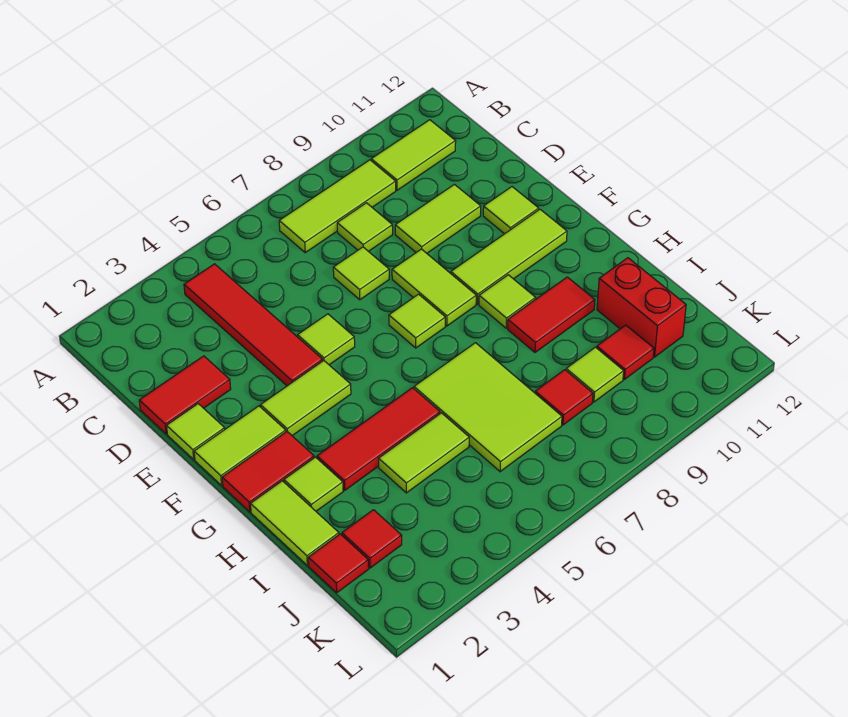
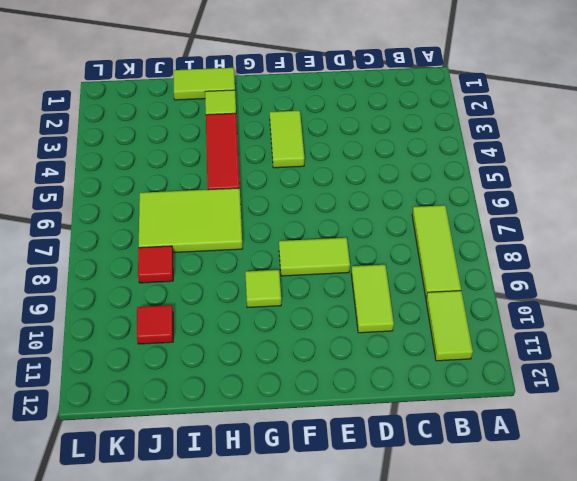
none -> red tile B4:E4 level 1
none -> lime tile C8 level 1
none -> red tile D1:D2 level 1

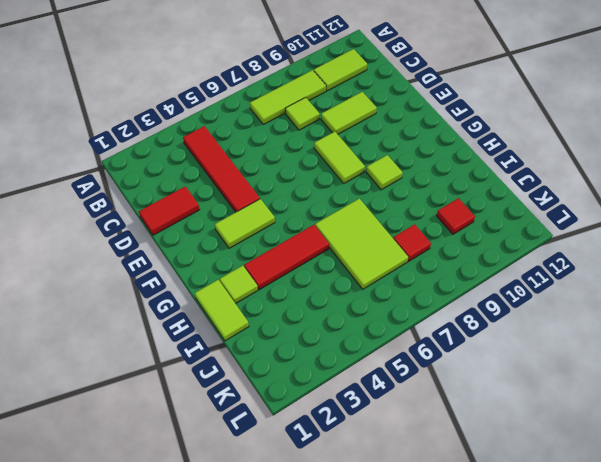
none -> lime tile D7 level 1
none -> lime tile E1 level 1
none -> lime tile E5 level 1

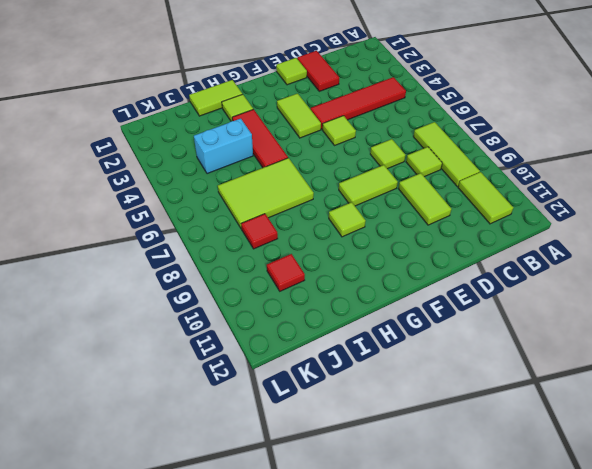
cyan brick I4:J4 level 1 -> lime tile I4:I5 level 1
none -> lime tile E11 level 1
none -> lime tile F1:F2 level 1
none -> lime tile F7 level 1

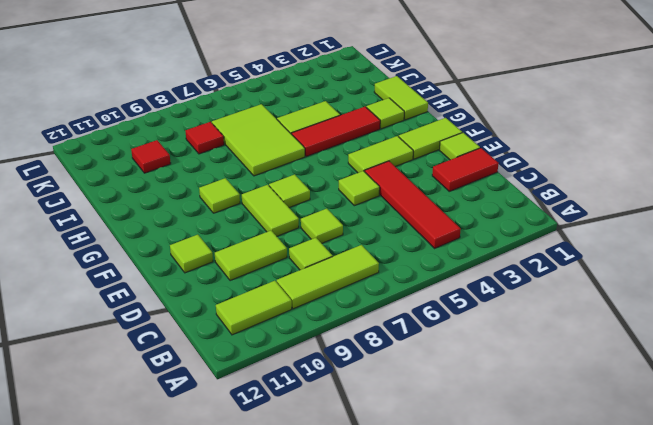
none -> lime tile F9:F11 level 1
none -> red tile G1:G2 level 1
none -> red tile H9:H10 level 1

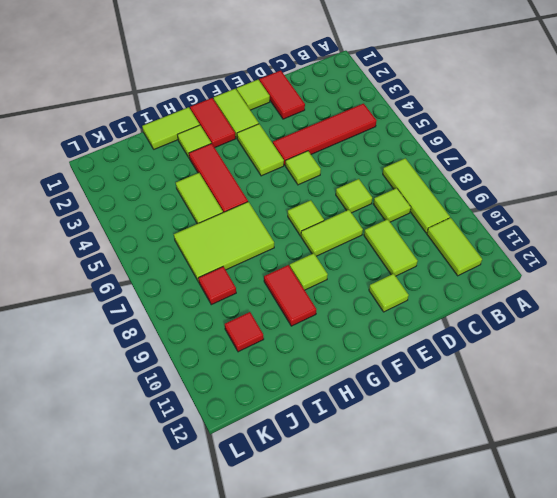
none -> lime tile F9:F11 level 1
none -> red brick I11:J11 level 1
none -> red tile J1 level 1

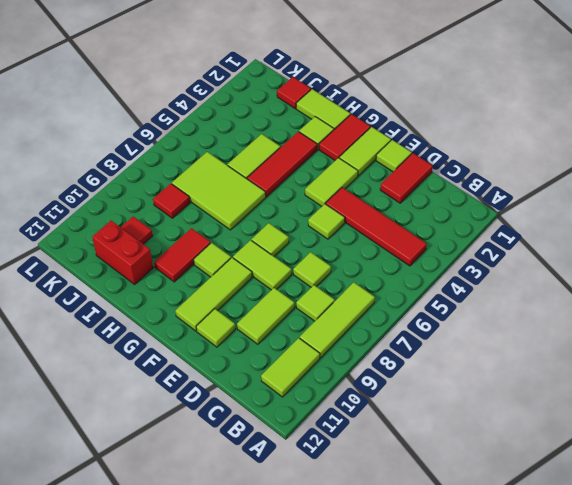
none -> red tile J2 level 1
none -> lime tile J9 level 1

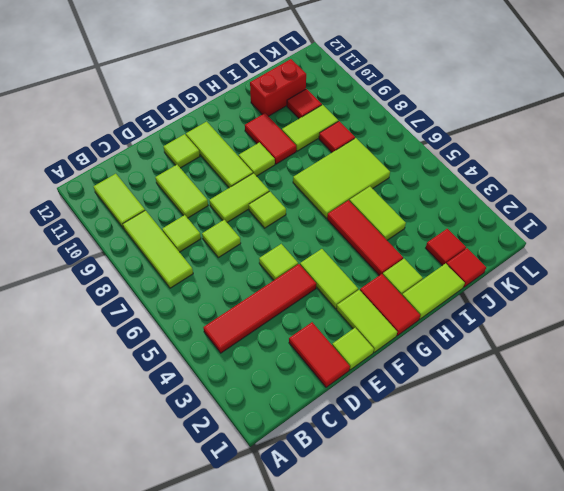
lime tile I9:J9 level 1 -> lime tile J9 level 1

